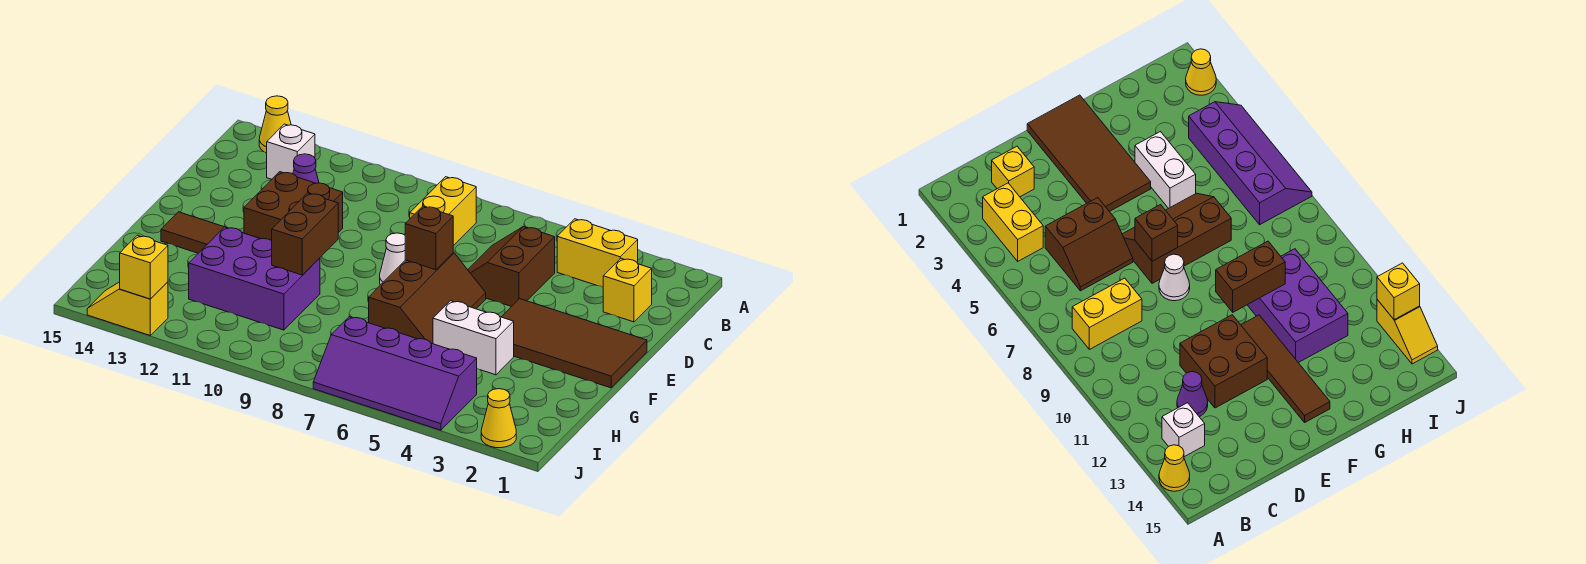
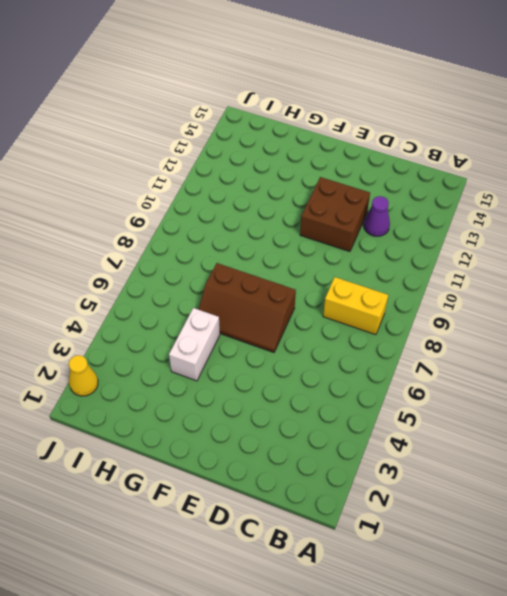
none -> yellow cone A14 level 1
none -> yellow brick B3:B4 level 1
none -> white brick B13 level 1

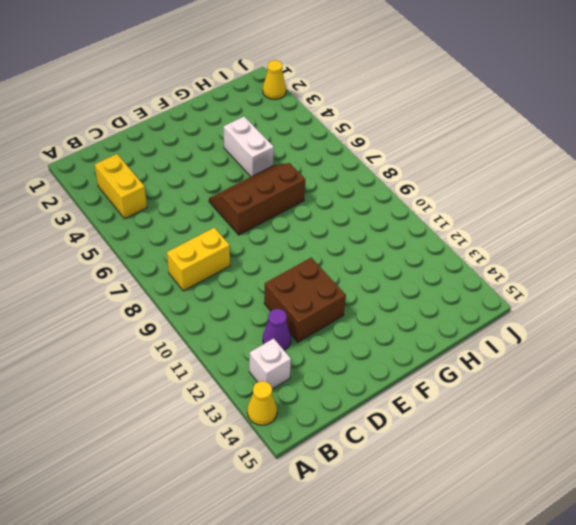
none -> yellow brick C2 level 1
none -> brown slope C5:D6 level 1 top 5
none -> brown tile E1:F4 level 1

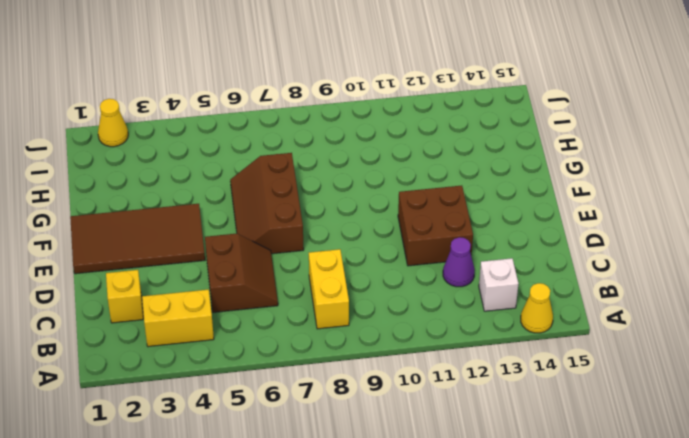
none -> white cone E8 level 1
none -> brown tile F11:F14 level 1
none -> white brick G4:G5 level 1

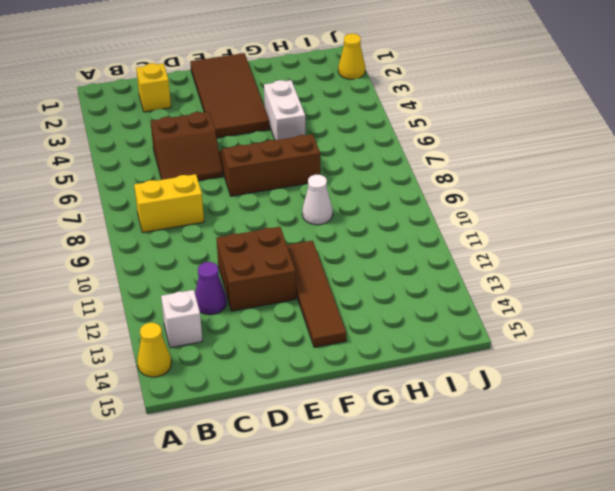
white cone G9 level 1 -> white cone E8 level 1
none -> yellow brick B3:B4 level 1
none -> purple brick G10:H12 level 1
none -> purple slope I4:J7 level 1 top I

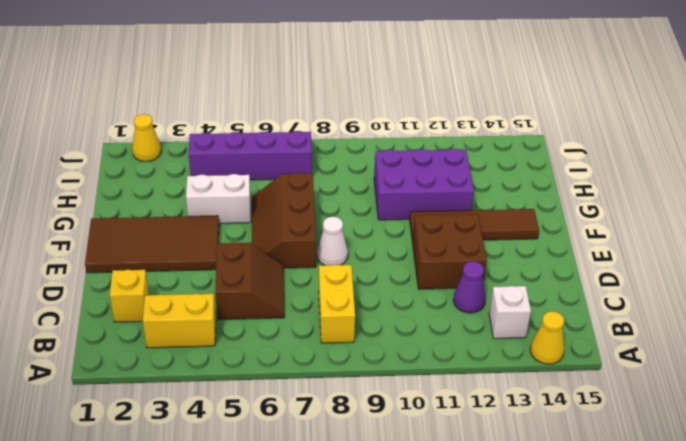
none -> yellow slope J13:J14 level 1 top 13
none -> brown brick E7 level 2
none -> brown brick F10:G10 level 2

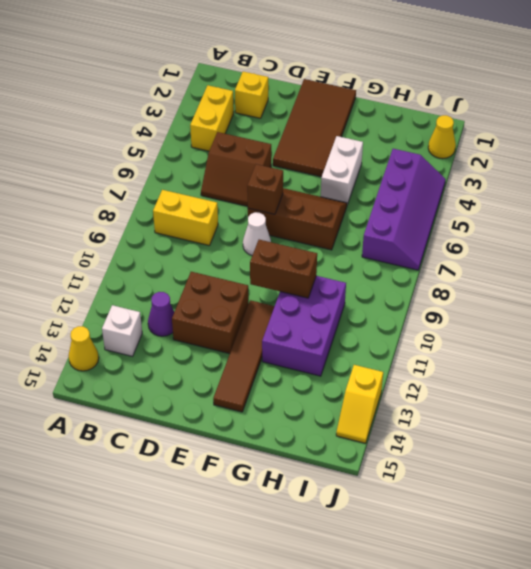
none -> yellow brick J13 level 2

